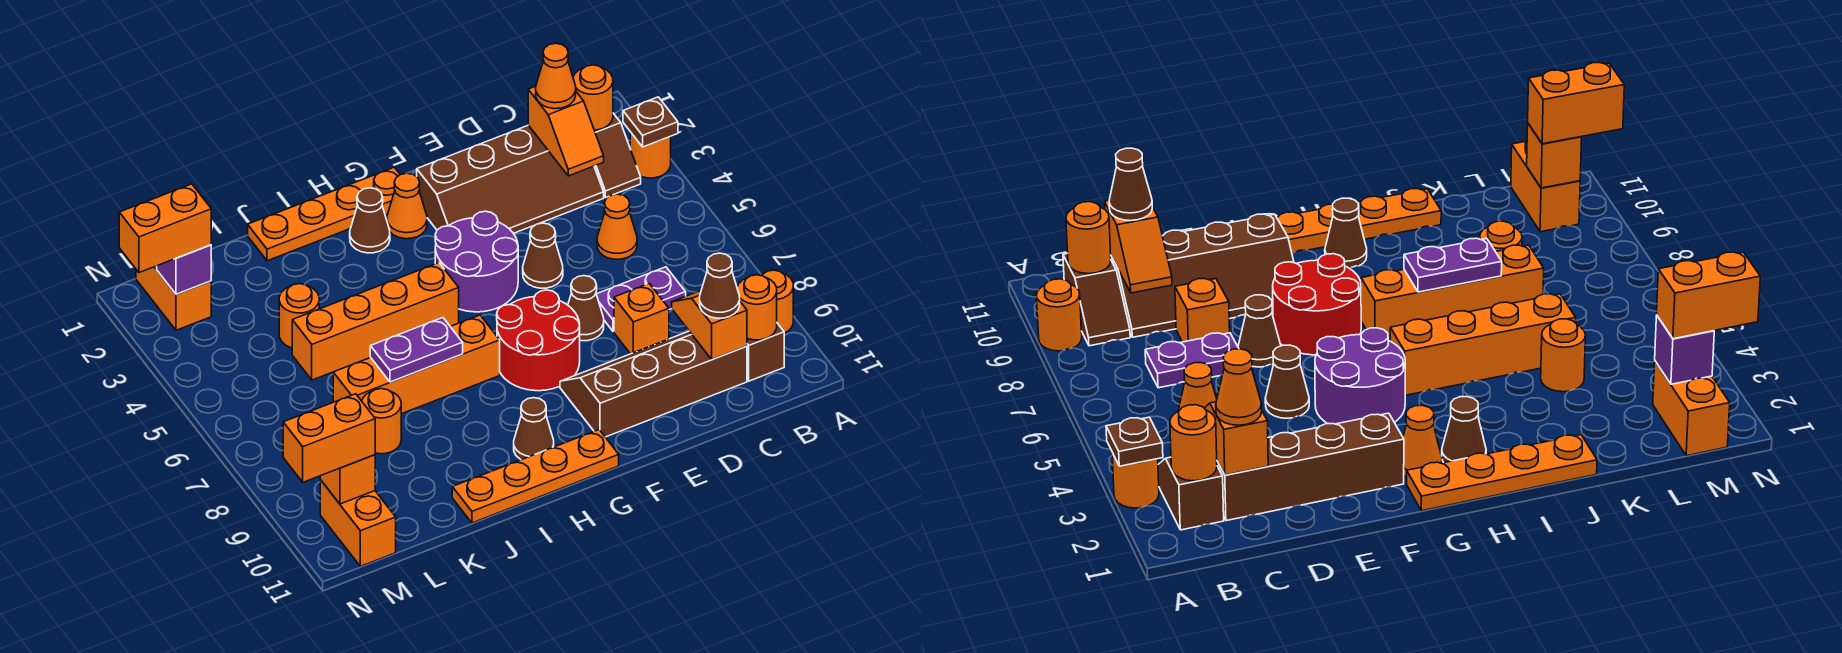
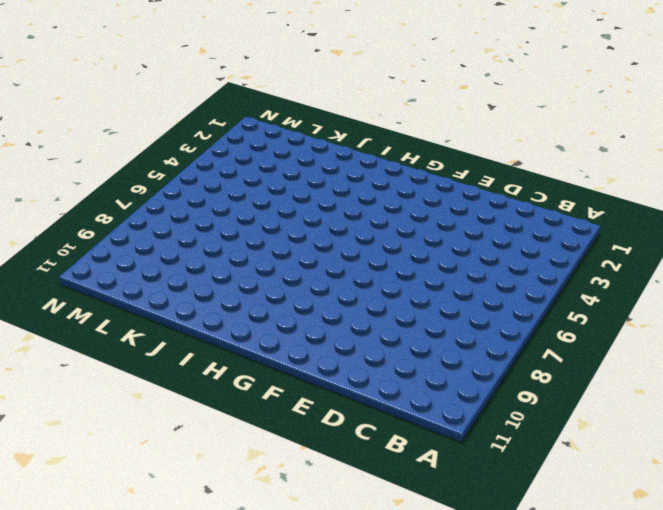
none -> orange round brick A3 level 1
none -> orange round brick A9 level 1
none -> brown slope B2:B3 level 1 top 2
none -> brown slope B9:B10 level 1 top 10

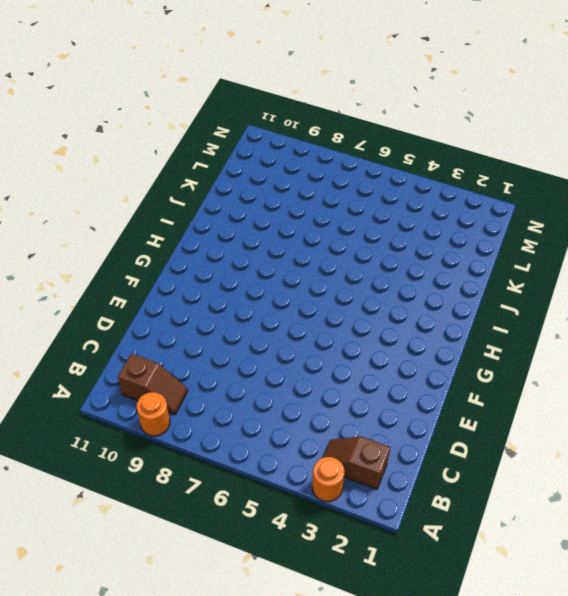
none -> brown slope C2:F3 level 1 top 2
none -> orange cone C5 level 1
none -> purple plate C7:D7 level 1
none -> brown slope C9:F10 level 1 top 10

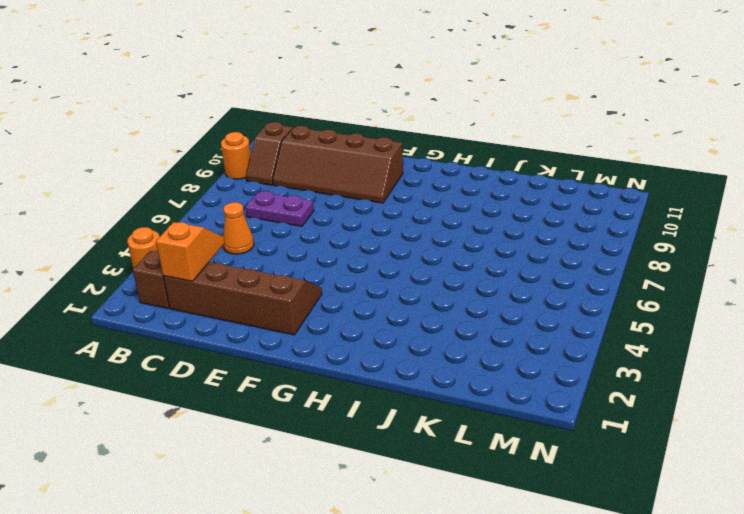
none -> orange brick D8 level 1
none -> brown cone E5 level 1
none -> brown cone E7 level 1
none -> purple round brick F4:G5 level 1

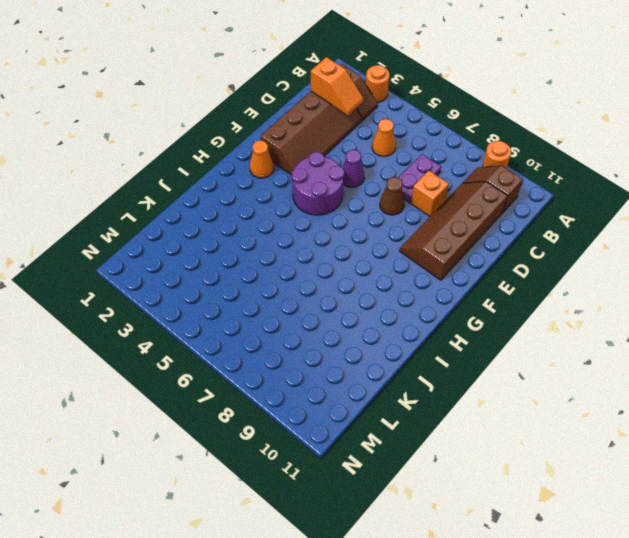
purple cone E5 level 1 -> brown cone E5 level 1
none -> red round brick F7:G8 level 1
none -> orange plate G1:J1 level 1
none -> orange plate G11:J11 level 1
none -> brown cone H2 level 1

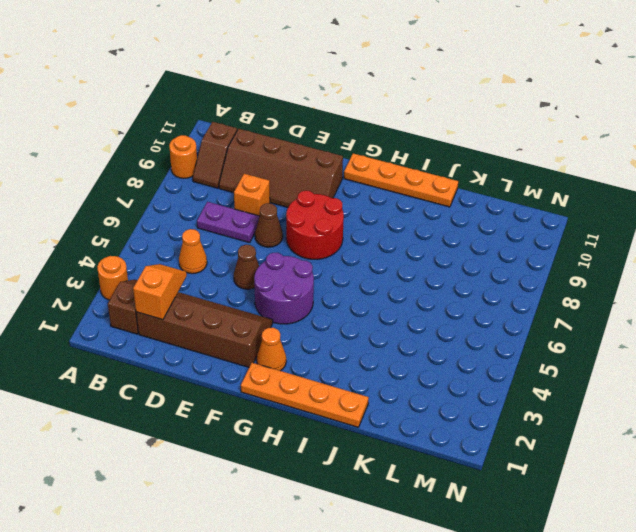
none -> brown cone H2 level 1
none -> orange brick H5:K5 level 1
none -> orange brick H7:K7 level 1
none -> brown cone H10 level 1

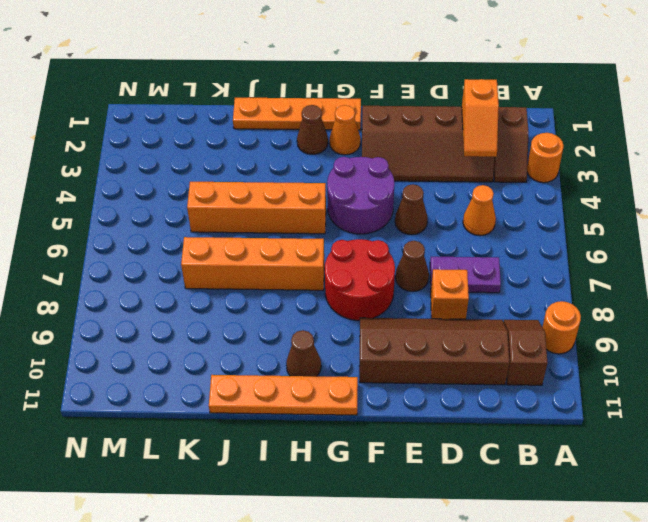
none -> orange round brick K4 level 1
none -> orange round brick K8 level 1
none -> orange brick M1:M2 level 1
none -> orange brick M10:M11 level 1

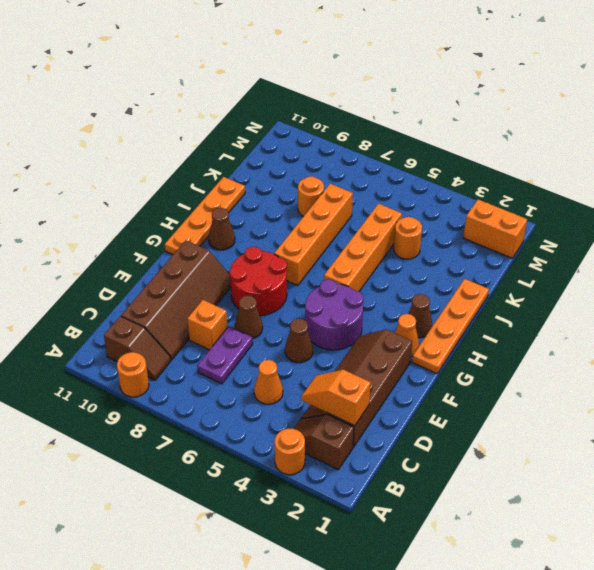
none -> orange brick M10:M11 level 1
none -> brown plate A3 level 2
none -> orange round brick B2 level 2
none -> orange round brick B10 level 2

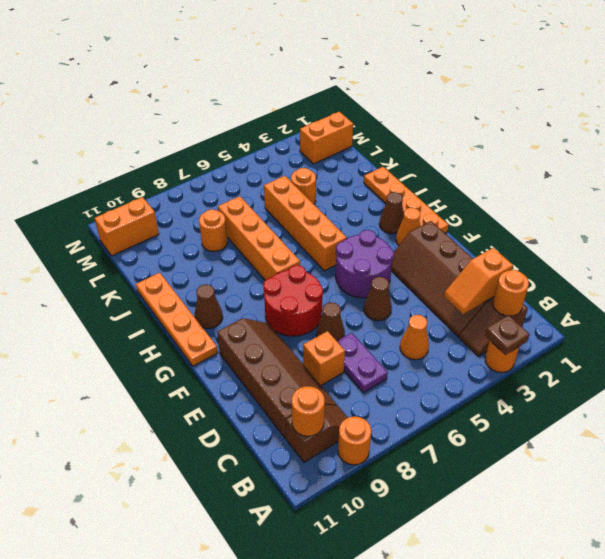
none -> orange slope C9:C10 level 2 top 10
none -> purple plate I7:J7 level 2
none -> purple brick M2 level 2
none -> orange brick M10 level 2

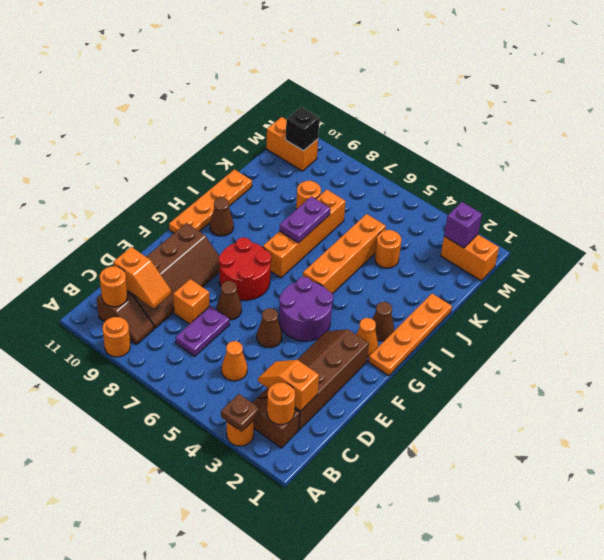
black brick M10 level 2 -> orange brick M10 level 2
none -> orange cone C2 level 3
none -> brown cone C10 level 3
none -> orange brick M2:N2 level 3
none -> orange brick M10:N10 level 3

